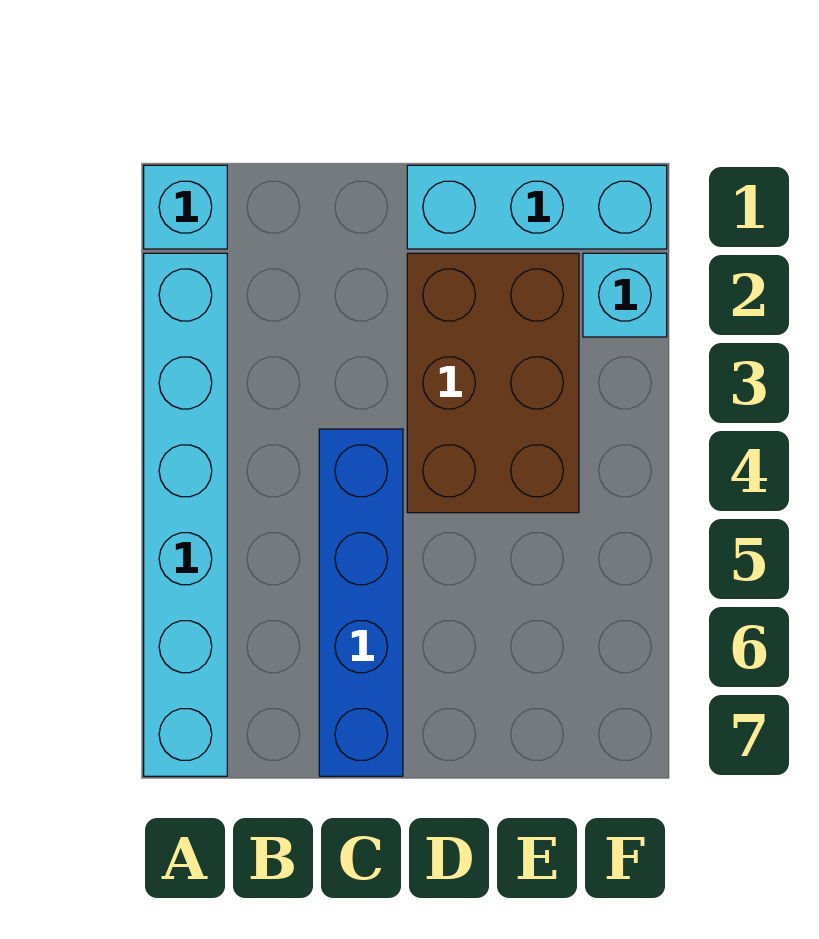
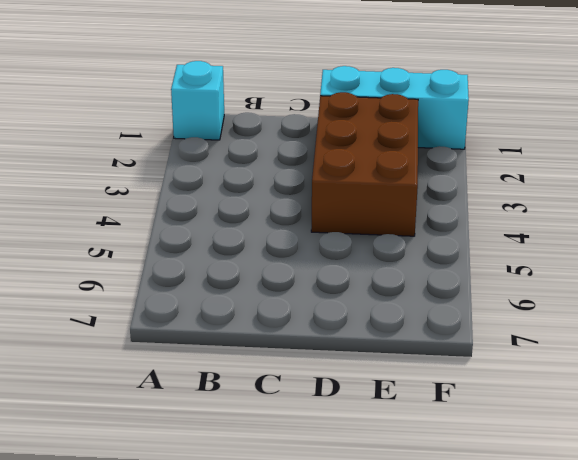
none -> cyan brick A2:A7 level 1
none -> blue brick C4:C7 level 1

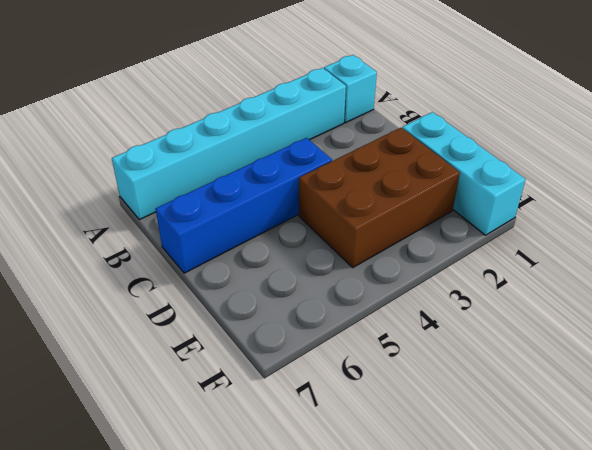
none -> cyan brick F2 level 1

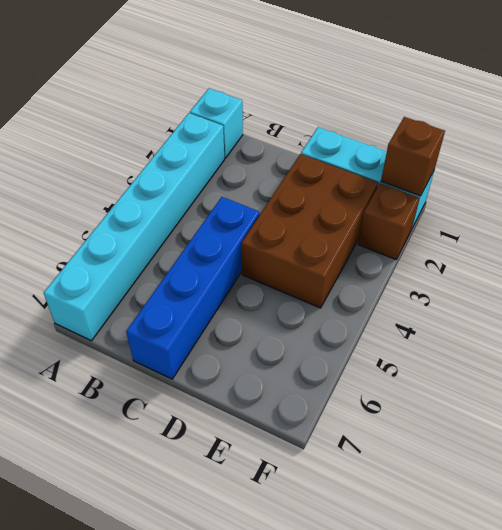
brown brick F1 level 2 -> none
brown brick F2 level 1 -> cyan brick F2 level 1

